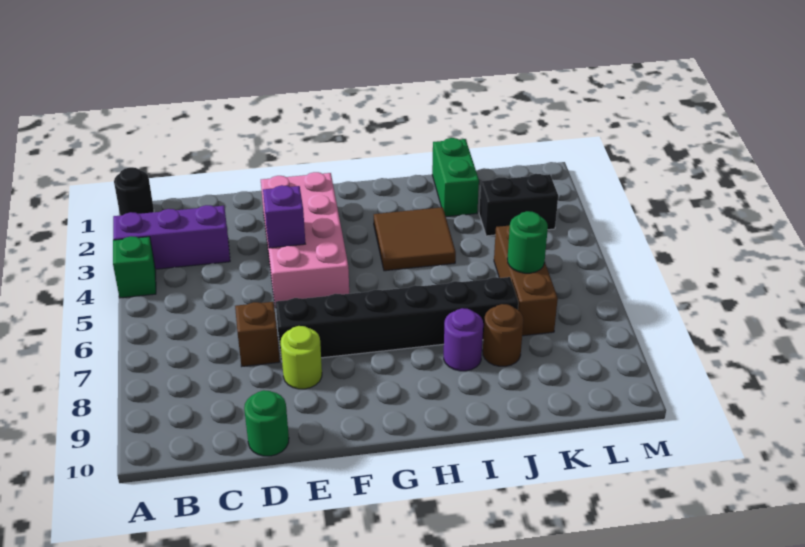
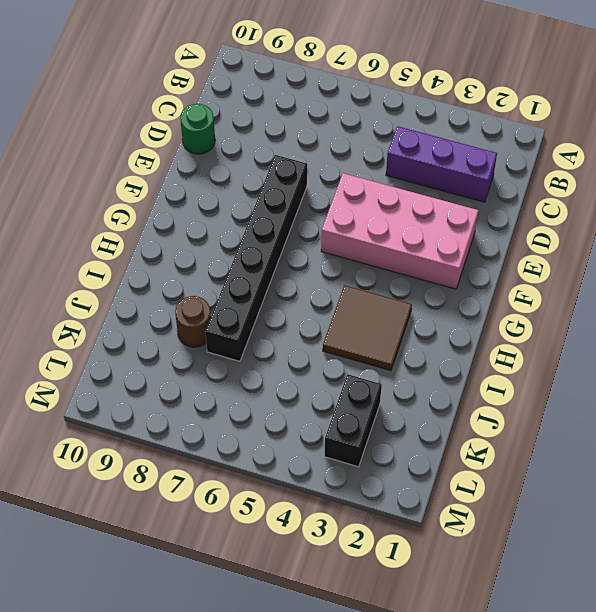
purple brick C2:C4 level 1 -> purple brick A3:C3 level 1
none -> black round brick A1 level 1
none -> green brick A4 level 1
none -> brown brick D7 level 1

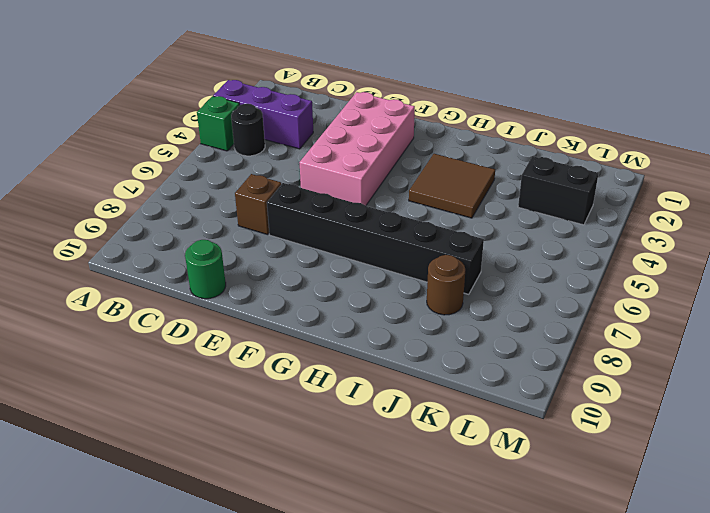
black round brick B4 level 1 -> black round brick A1 level 1
none -> lime round brick E8 level 1
none -> purple round brick I8 level 1
none -> green brick J1:J2 level 1

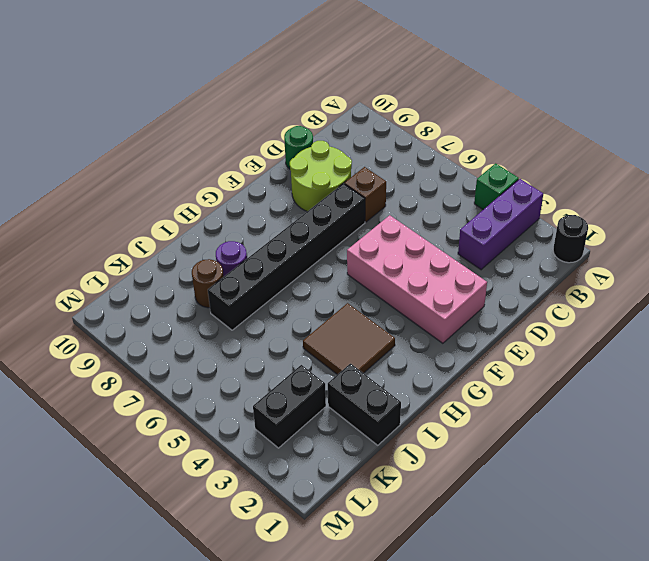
lime round brick D8:E9 level 1 -> lime round brick E8 level 1
black brick J1:J2 level 1 -> green brick J1:J2 level 1
none -> brown brick K5:K7 level 1
none -> purple brick E4 level 2
none -> green round brick K6 level 2

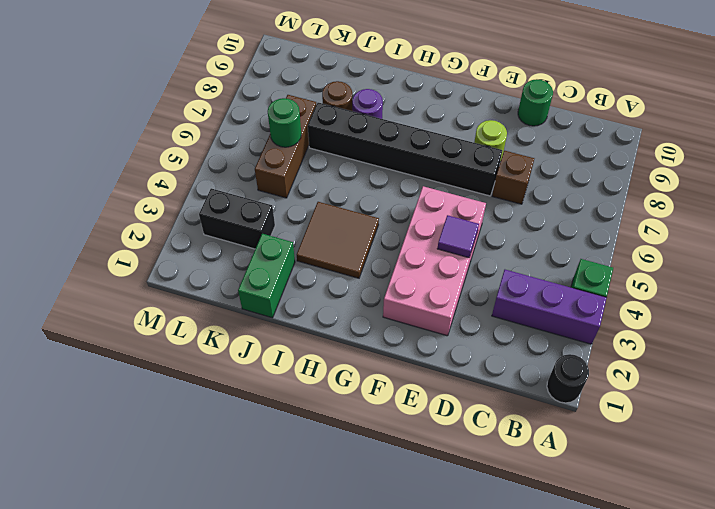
purple tile E4 level 2 -> purple brick E4 level 2

